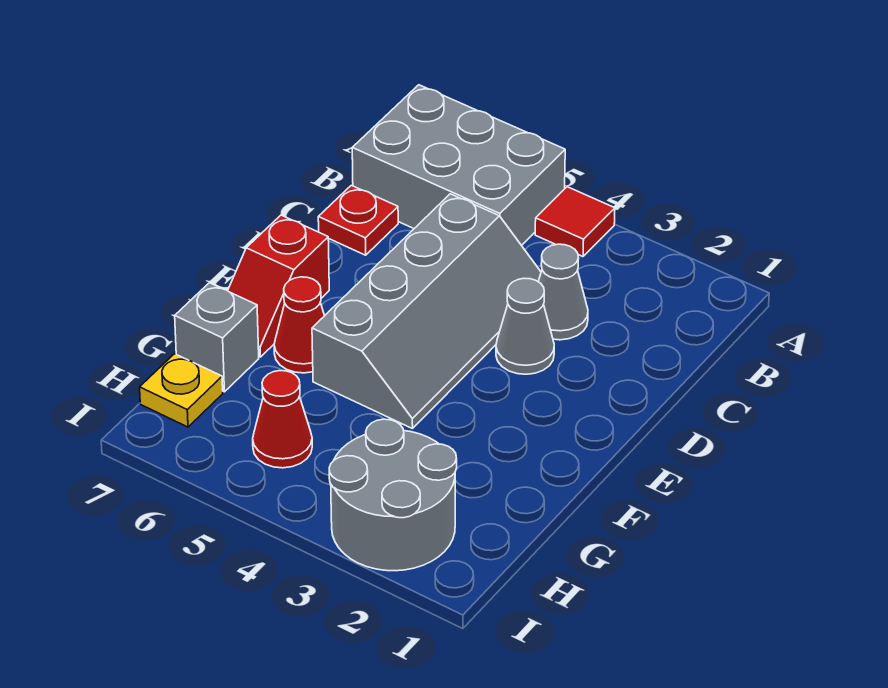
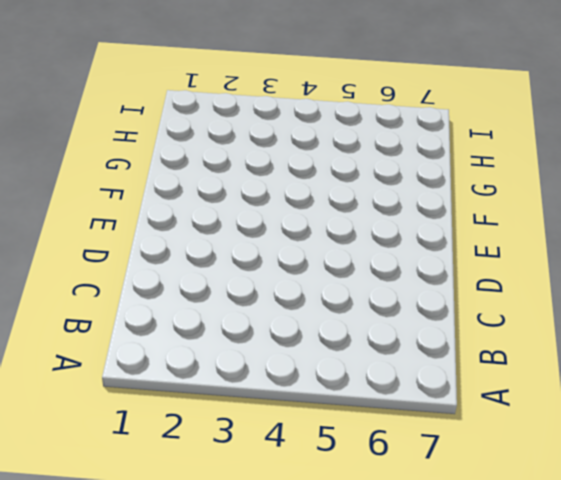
none -> red tile A4 level 1
none -> grey brick A5:B7 level 1
none -> grey cone C3 level 1

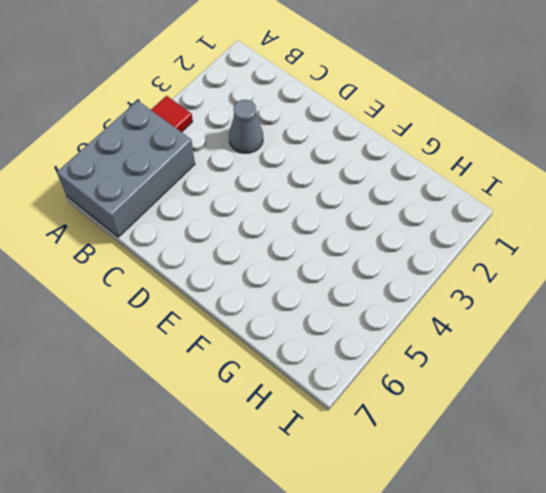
none -> grey slope C4:F5 level 1 top 5
none -> red plate C7 level 1
none -> grey cone D3 level 1

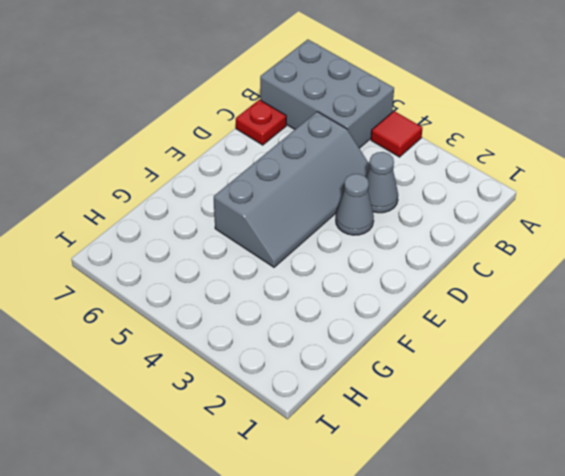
none -> red slope E7:F7 level 1 top E
none -> red cone F6 level 1
none -> grey brick G7 level 1

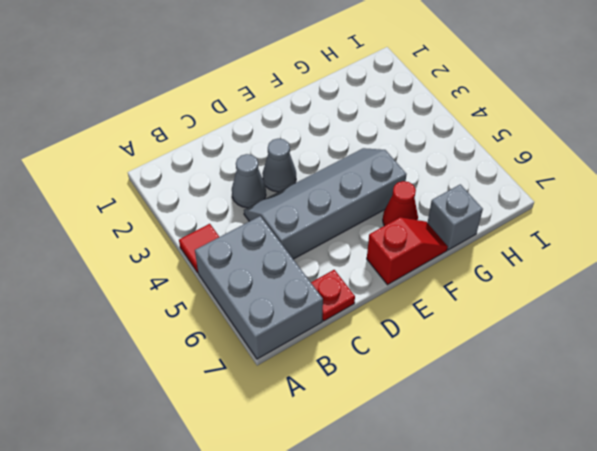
none -> grey round brick H2:I3 level 1
none -> red cone H5 level 1
none -> yellow plate H7 level 1

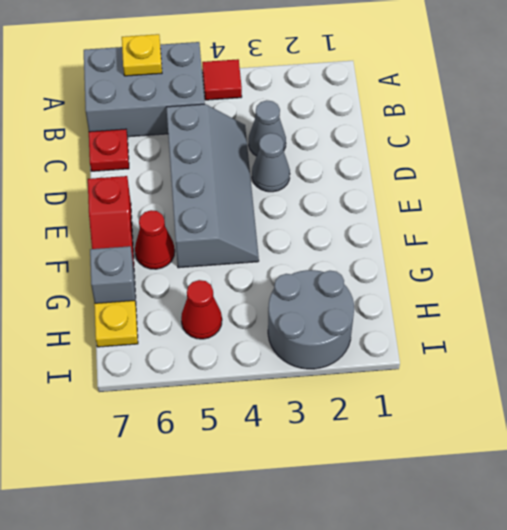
yellow plate A6 level 2 -> none

